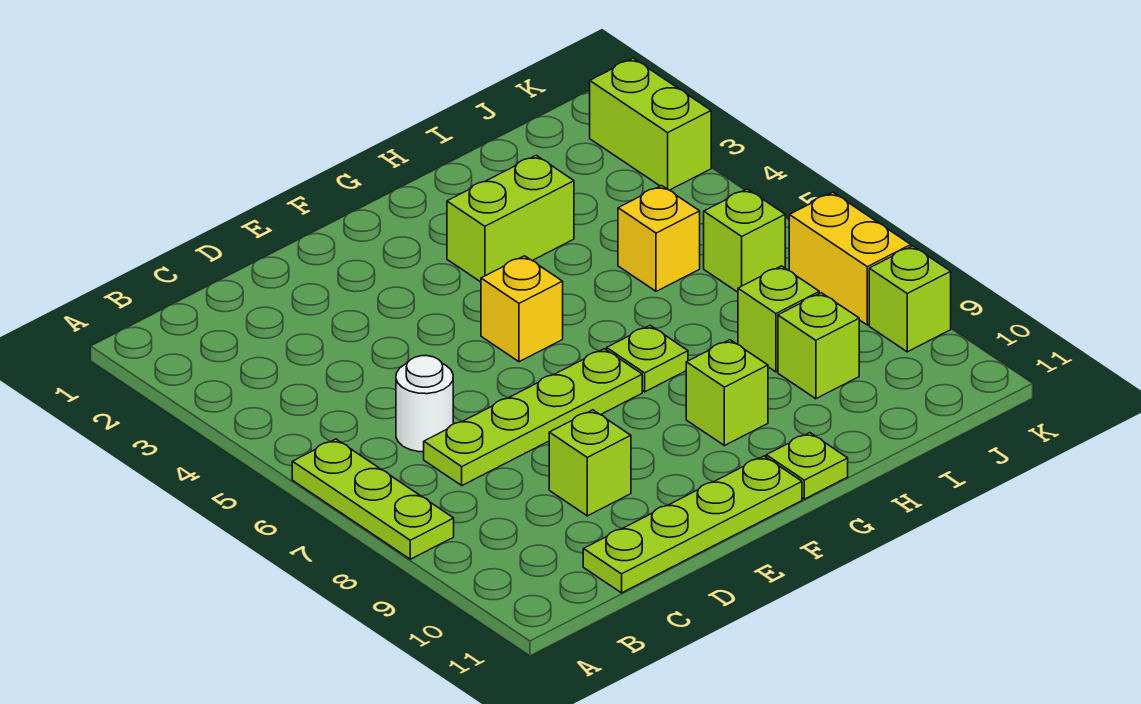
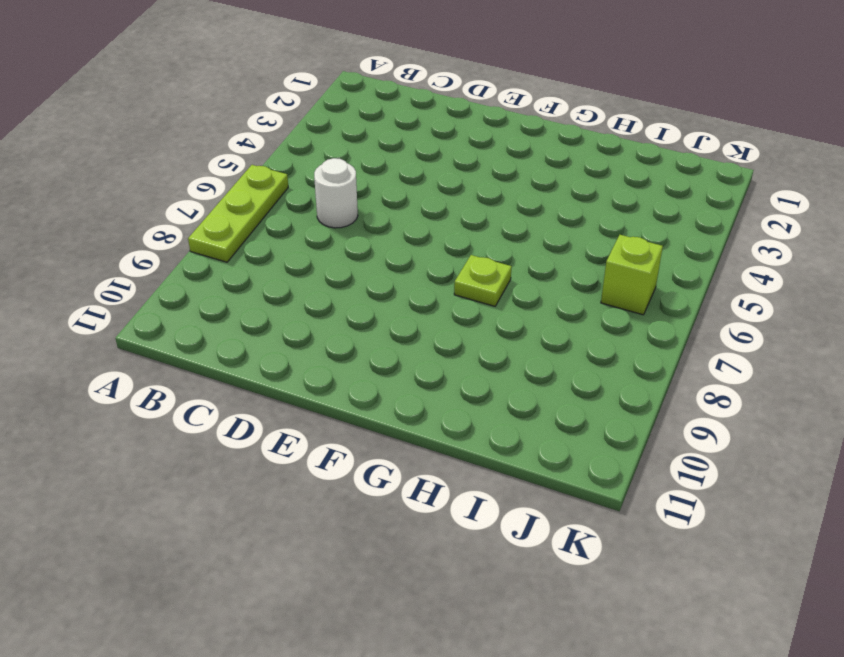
none -> lime plate C7:F7 level 1
none -> lime plate C11:F11 level 1
none -> lime brick D9 level 1

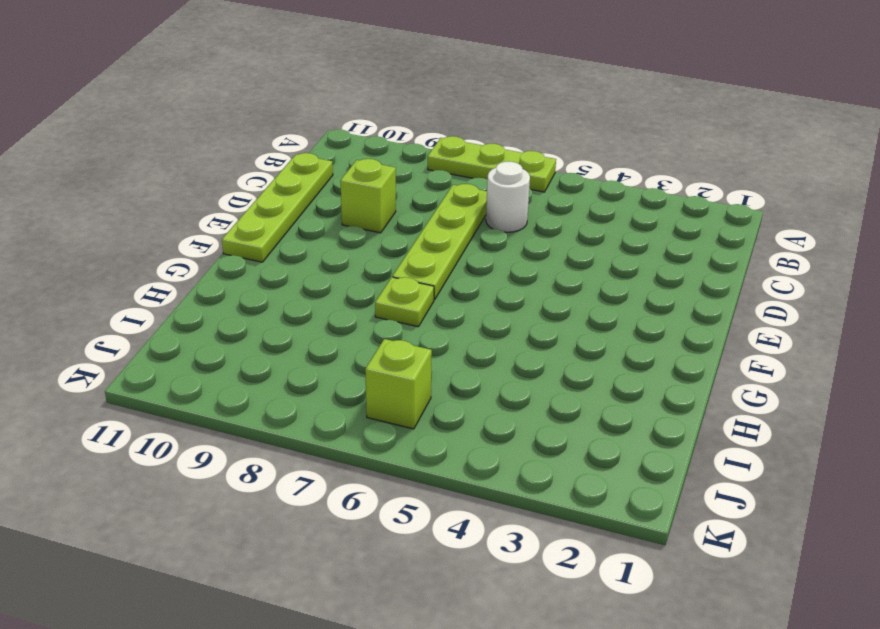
none -> yellow brick F5 level 1
none -> lime brick G3:H3 level 1
none -> lime brick G9 level 1

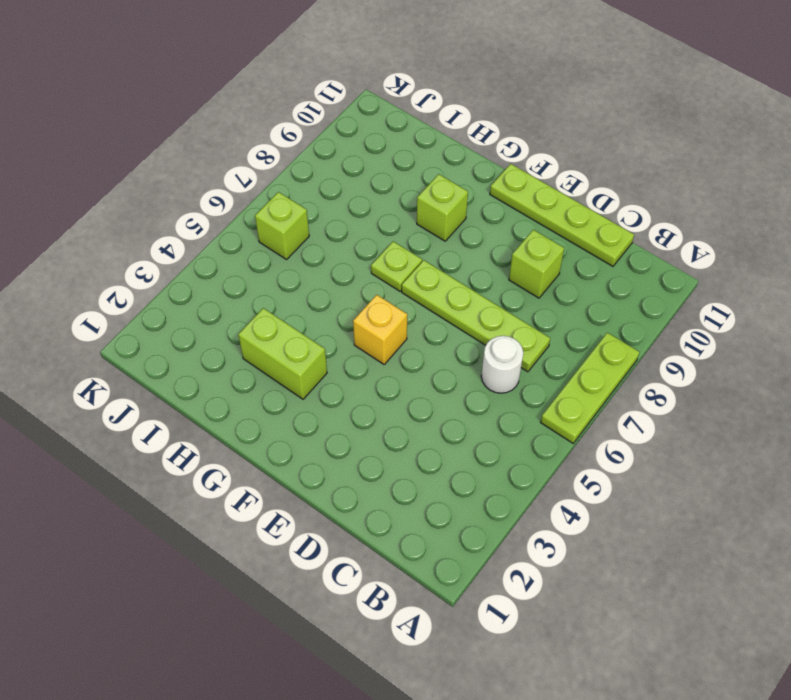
none -> lime plate G11 level 1
none -> yellow brick I5 level 1
none -> lime brick I8 level 1

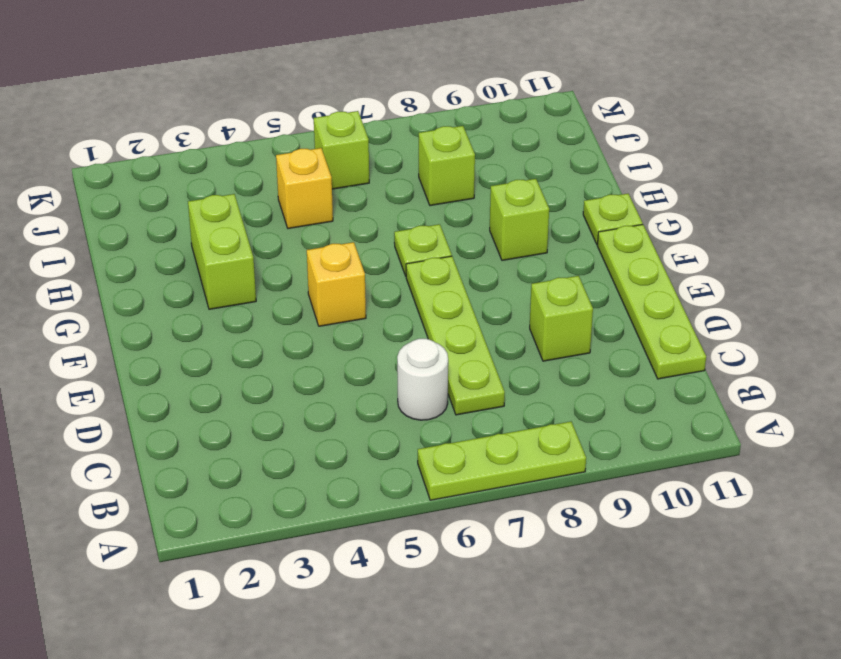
none -> lime brick I9 level 1
none -> lime brick K2:K3 level 1
none -> yellow brick K7:K8 level 1

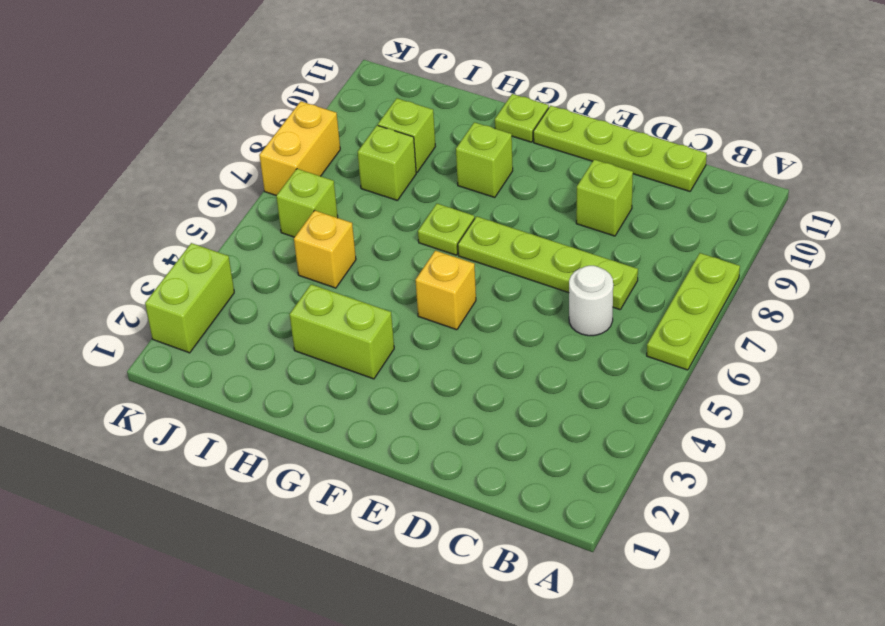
none -> lime brick K9 level 1

